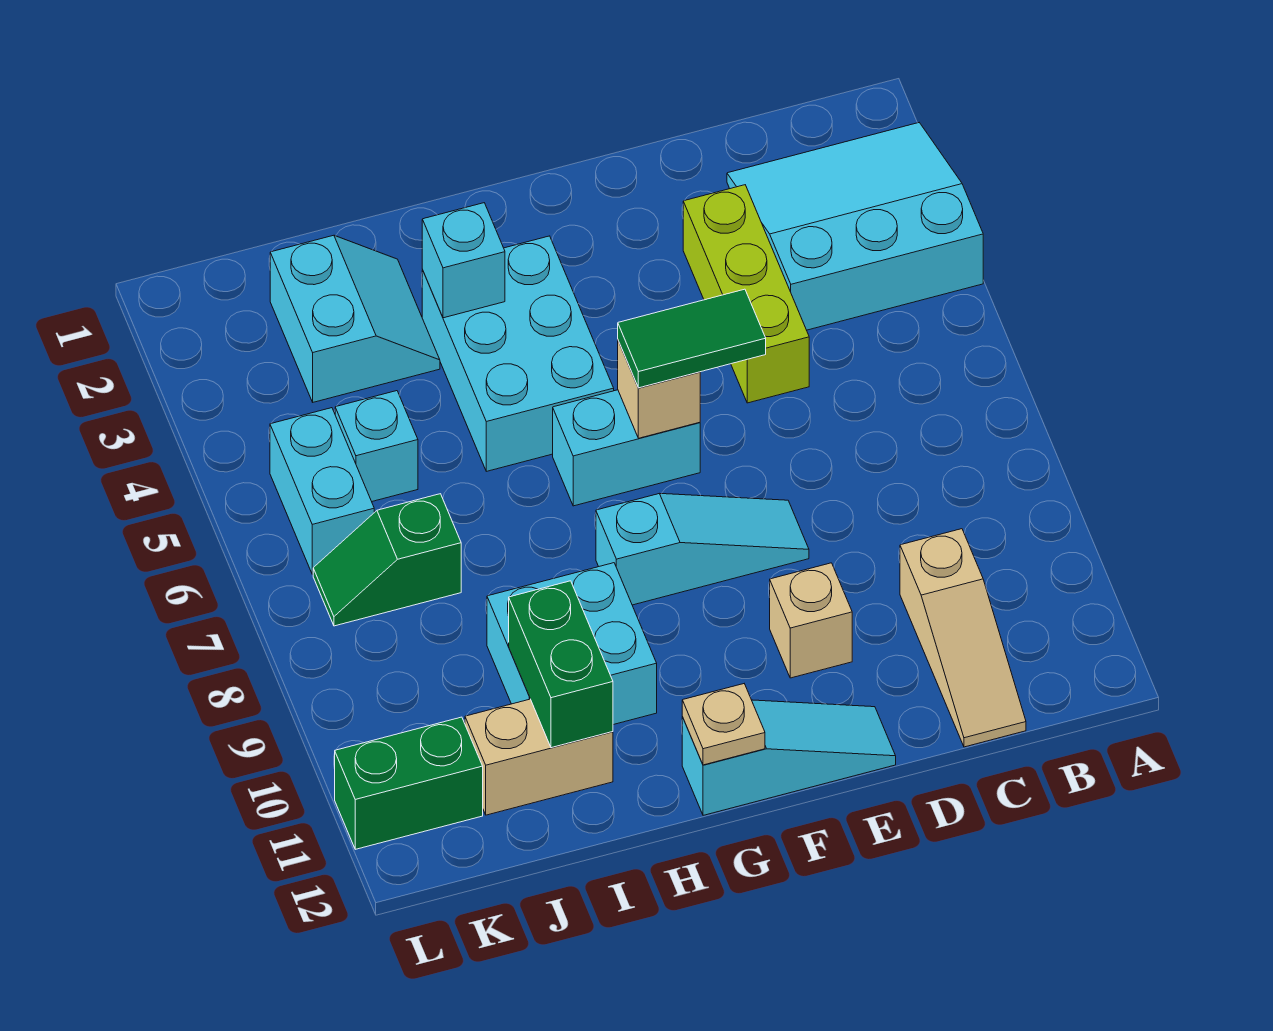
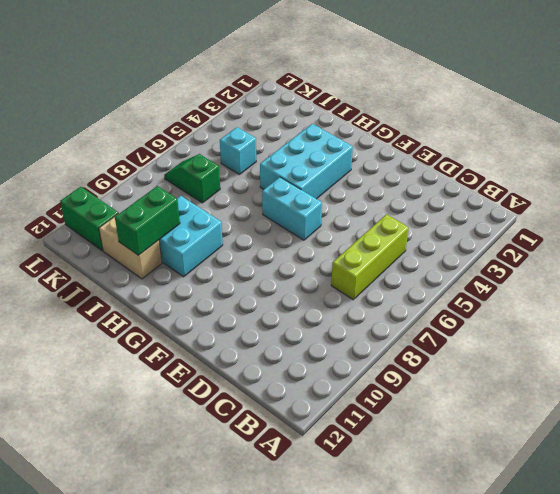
lime brick C5:C7 level 1 -> lime brick D3:D5 level 1
none -> cyan slope A2:C4 level 1 top 4
none -> tan slope C10:C12 level 1 top 10
none -> cyan slope E8:G8 level 1 top G

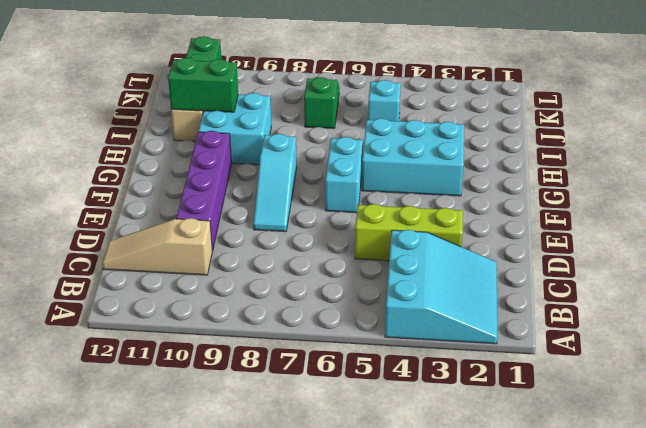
purple brick D10:G10 level 1 -> tan brick E10 level 1
none -> cyan slope E12:G12 level 1 top G
none -> cyan slope I2:J3 level 1 top J
none -> cyan brick K5:K6 level 1

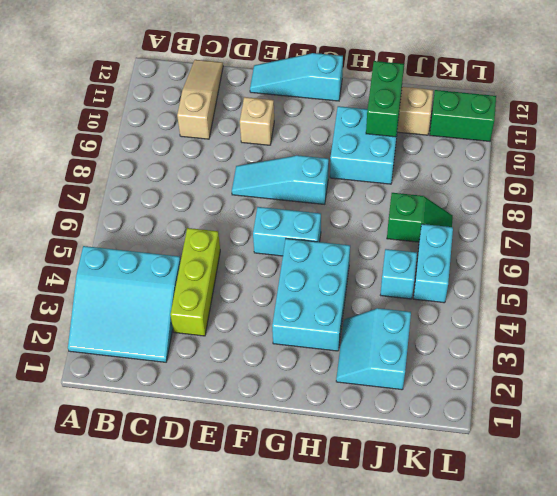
none -> tan brick F6 level 2
none -> tan plate G12 level 2
none -> cyan brick H3 level 2

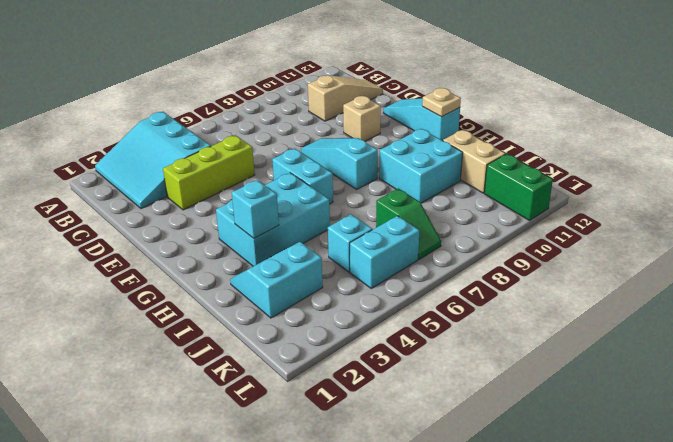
none -> tan brick F6 level 2
none -> green brick I10:I11 level 2
none -> green tile E6:F6 level 3

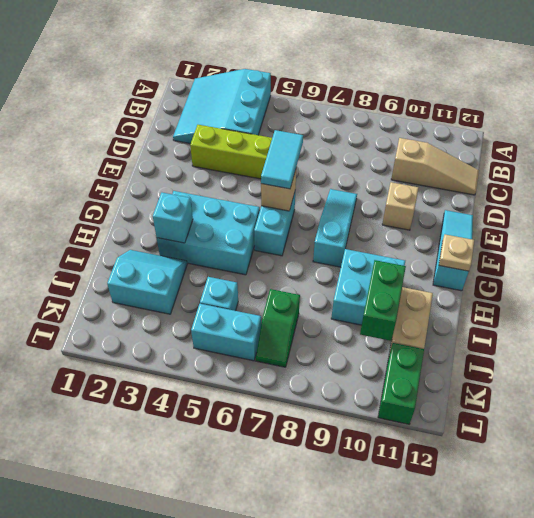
cyan tile E6:F6 level 3 -> green tile E6:F6 level 3
green brick I10:J10 level 2 -> green brick I10:I11 level 2

